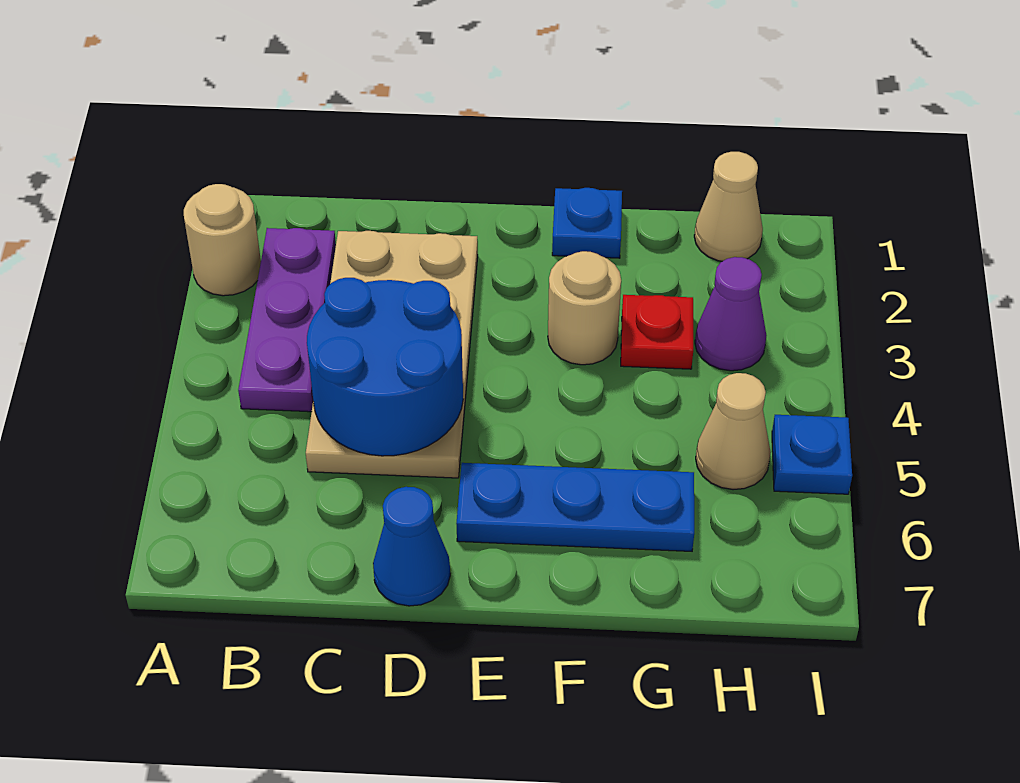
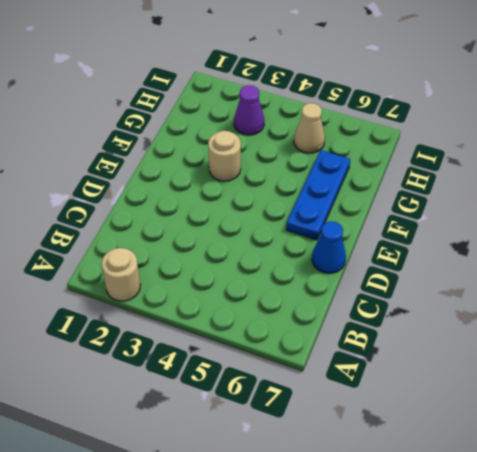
none -> purple plate B2:B4 level 1
none -> tan plate C2:D5 level 1
none -> blue plate F1 level 1

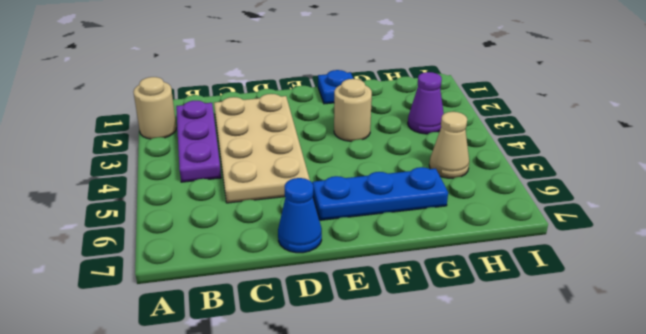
none -> red plate G3 level 1
none -> tan cone H1 level 1
none -> blue plate I5 level 1

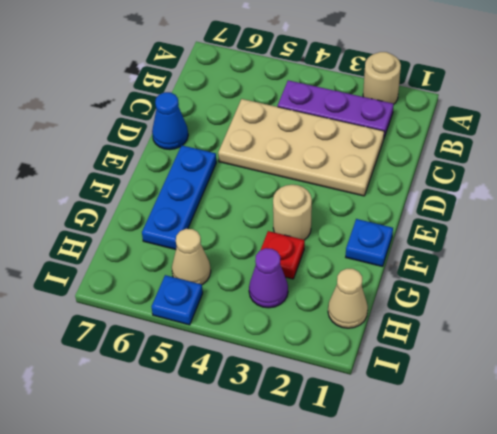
none -> blue round brick C4:D5 level 2

